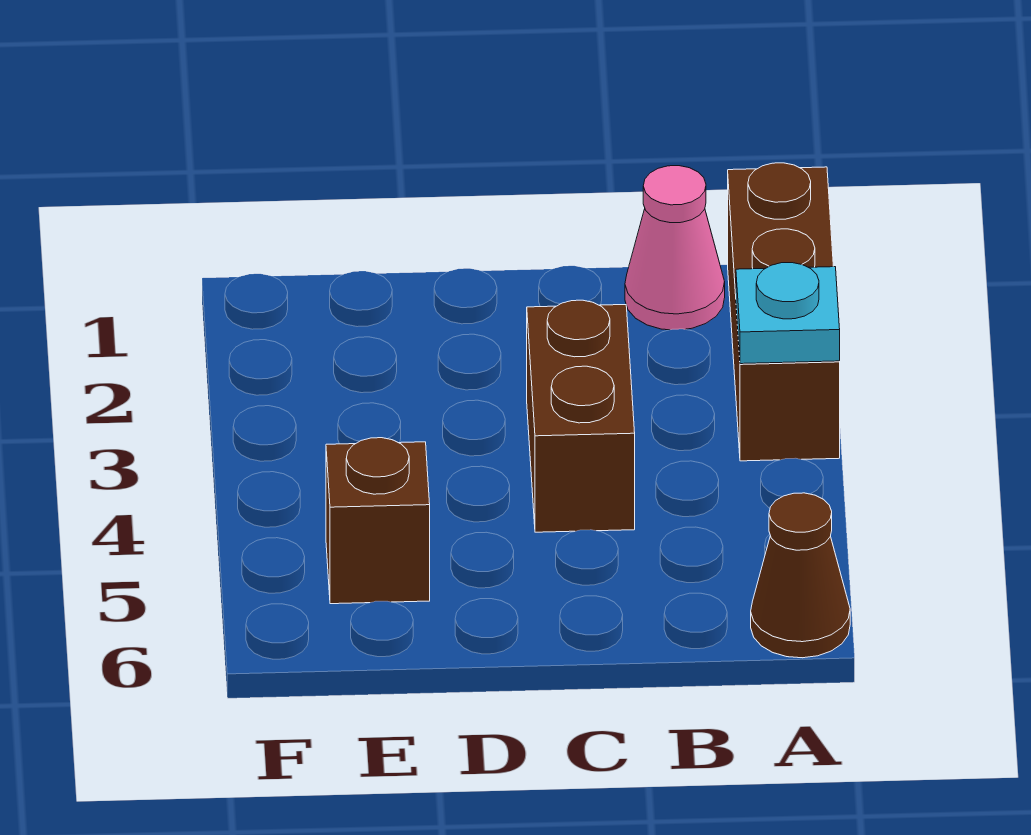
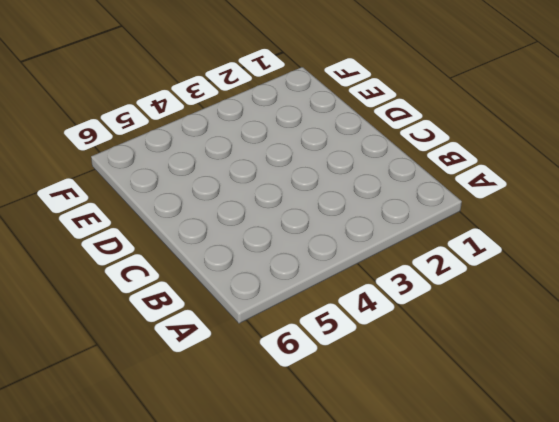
none -> brown brick A1:A3 level 1
none -> brown cone A6 level 1

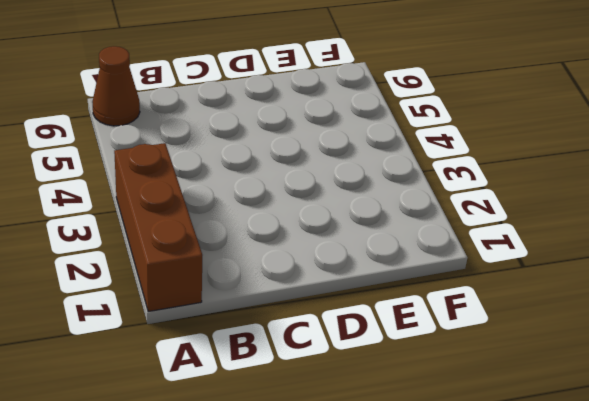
none -> pink cone B1 level 1
none -> brown brick C3:C4 level 1

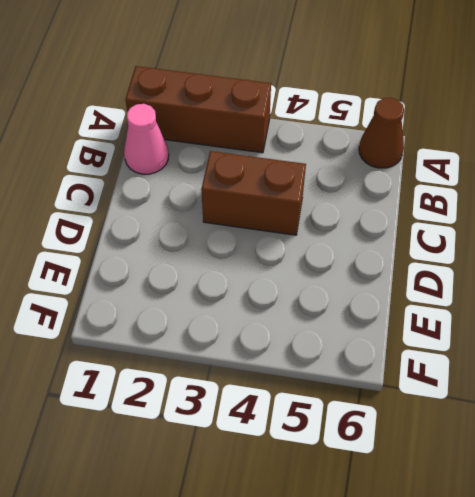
none -> brown brick E5 level 1
none -> cyan plate A3 level 2

